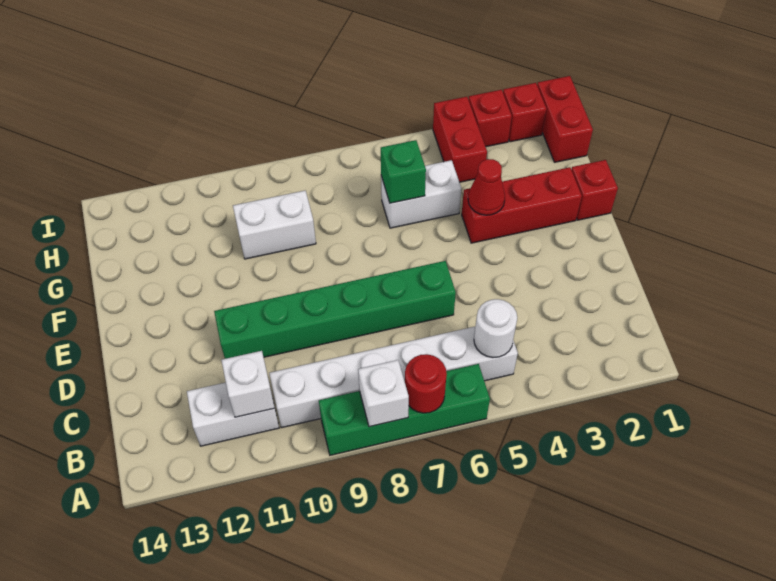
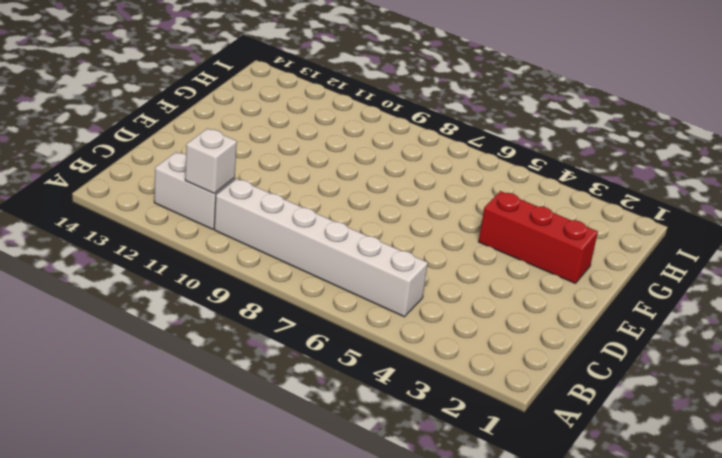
none -> green brick A6:A9 level 1
none -> green brick D6:D11 level 1
none -> red brick F1 level 1

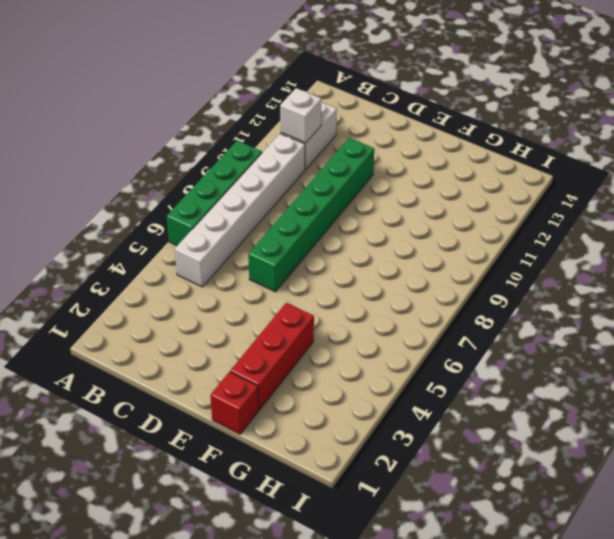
none -> white brick G5:G6 level 1
none -> white brick G9:G10 level 1
none -> red brick H1:I1 level 1

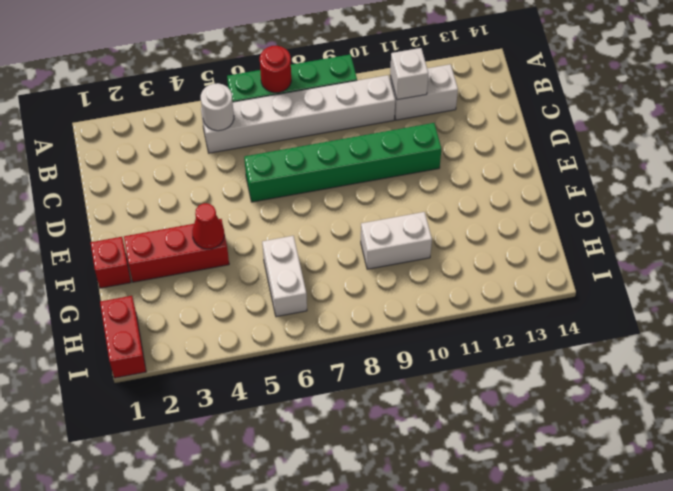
white brick G6:H6 level 1 -> white brick G5:G6 level 1
none -> red brick H4:I4 level 1
none -> red brick I2 level 1
none -> red brick I3 level 1

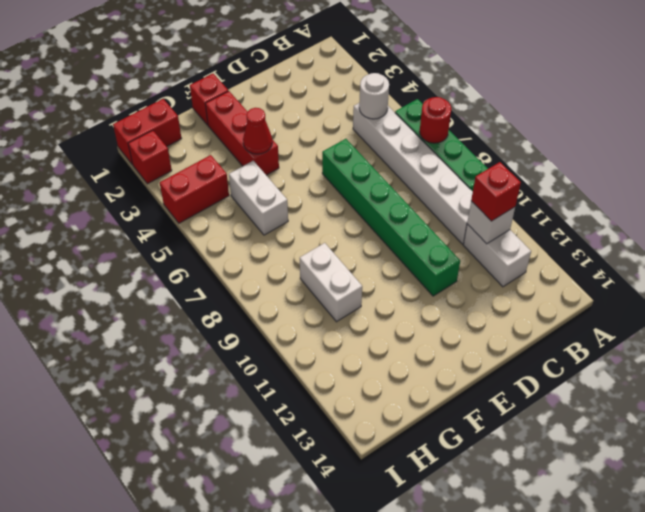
red brick B11 level 3 -> red brick I3 level 1
none -> white brick A8 level 2
none -> green brick G6 level 2

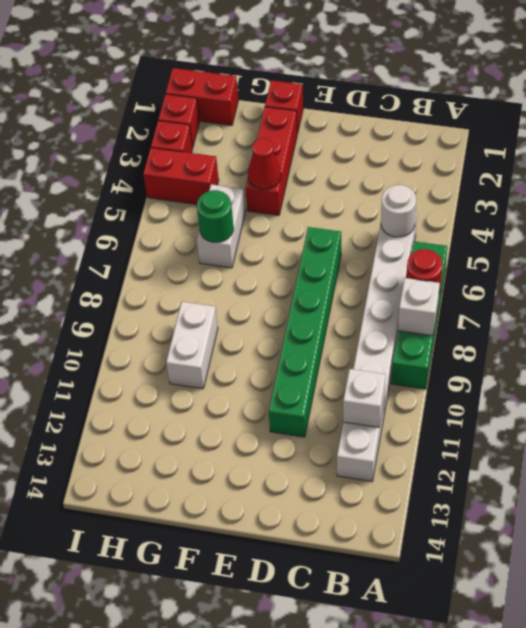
green round brick G6 level 2 -> green brick G6 level 2

